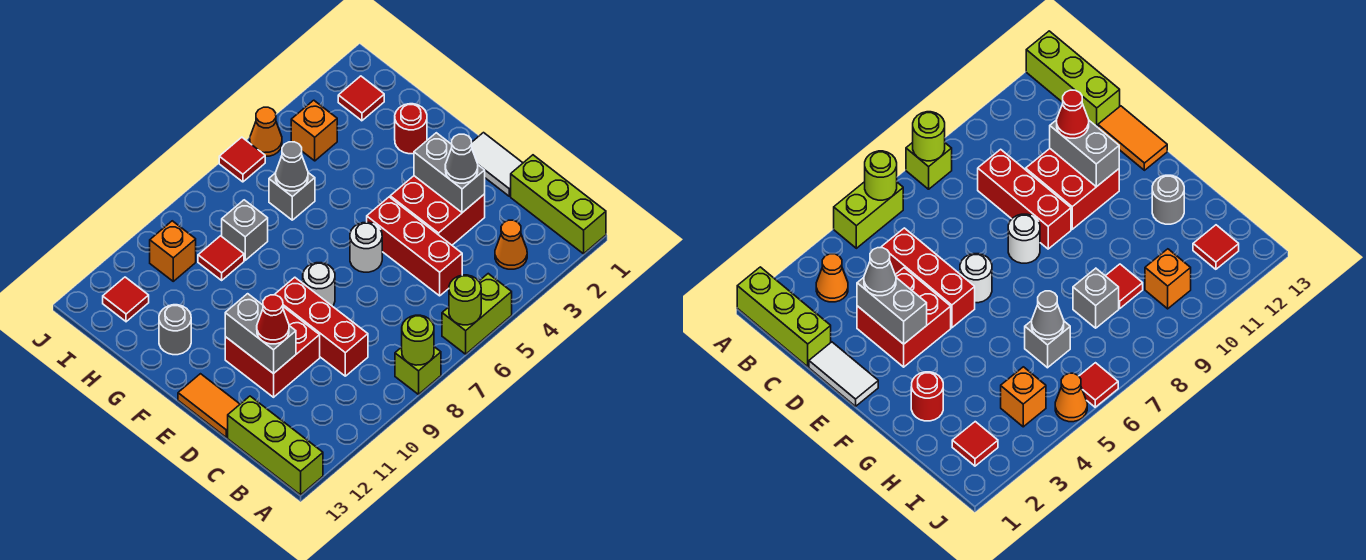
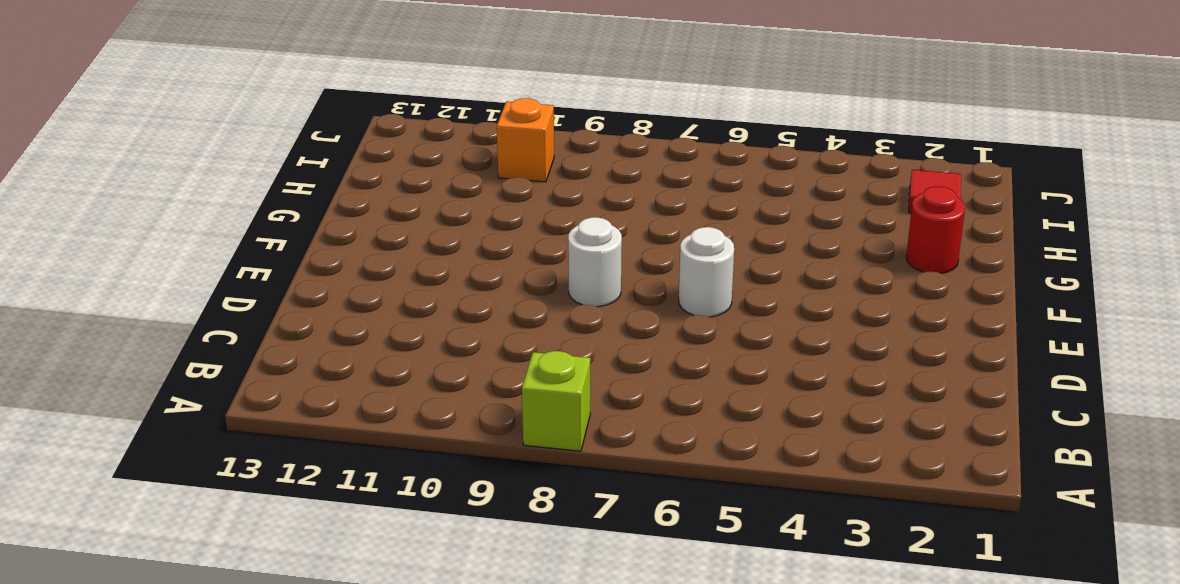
none -> lime brick A1:C1 level 1
none -> lime brick A5:A6 level 1
none -> lime brick A13:C13 level 1
none -> orange cone B3 level 1

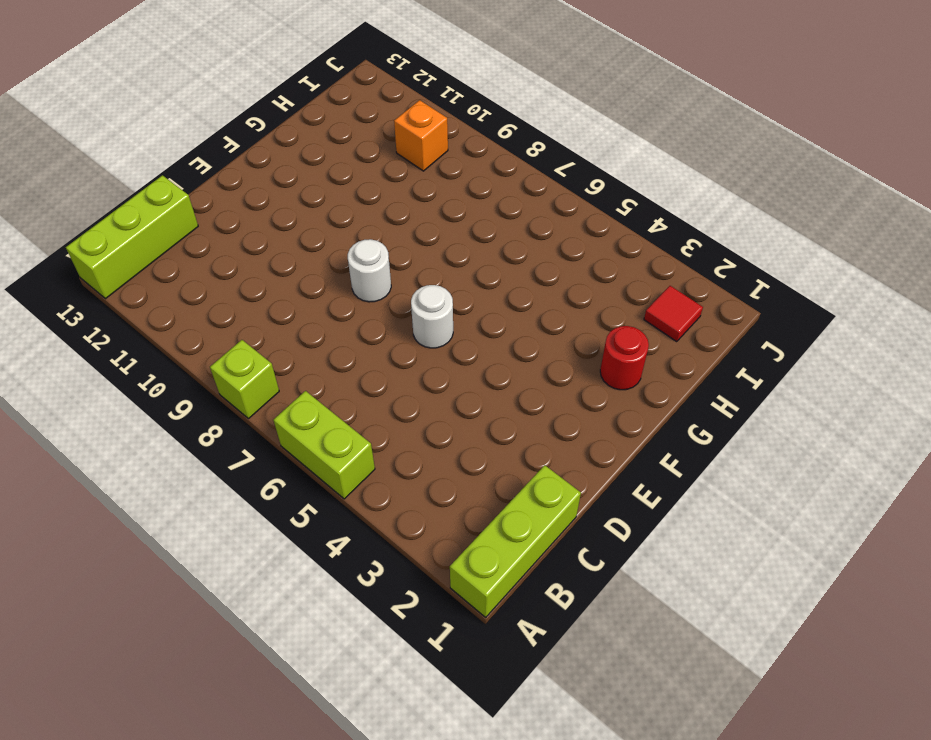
none -> orange cone B3 level 1
none -> red brick C5:E5 level 1
none -> red brick C9:E9 level 1
none -> white tile D1:E1 level 1

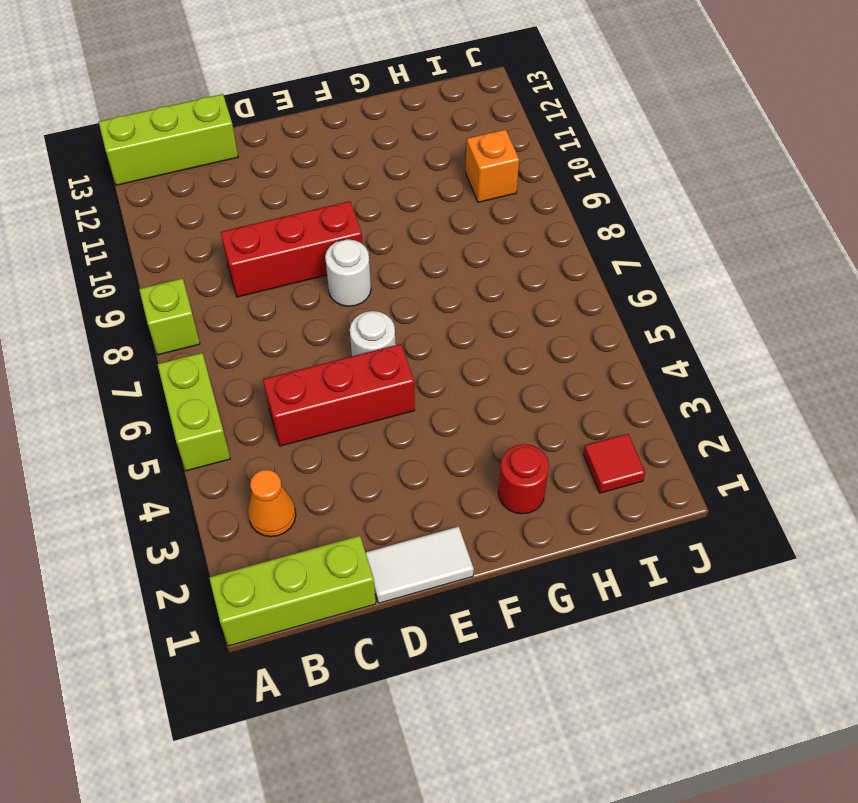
none -> red brick D3:E4 level 1
none -> red brick D10:E11 level 1
none -> orange tile D13:E13 level 1
none -> grey round brick G12 level 1

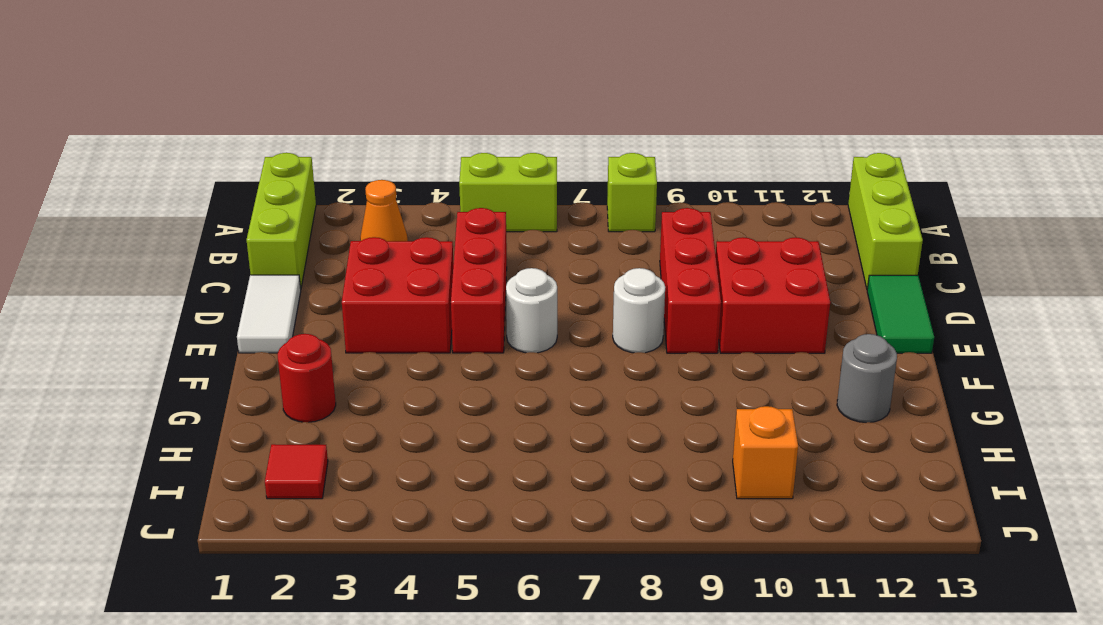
green tile D13:E13 level 1 -> orange tile D13:E13 level 1
none -> grey brick H6 level 1
none -> grey brick H8 level 1
none -> red tile H9 level 1
none -> orange brick I4 level 1

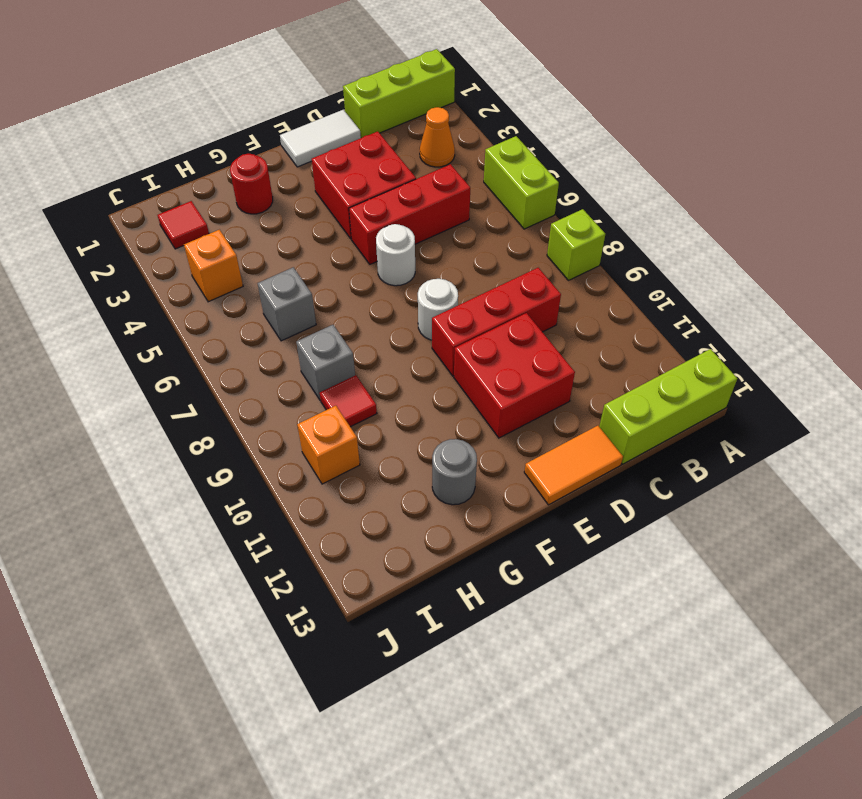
none -> red tile I12 level 1
none -> orange cone J5 level 1
none -> red tile J6 level 1
none -> lime round brick A6 level 2

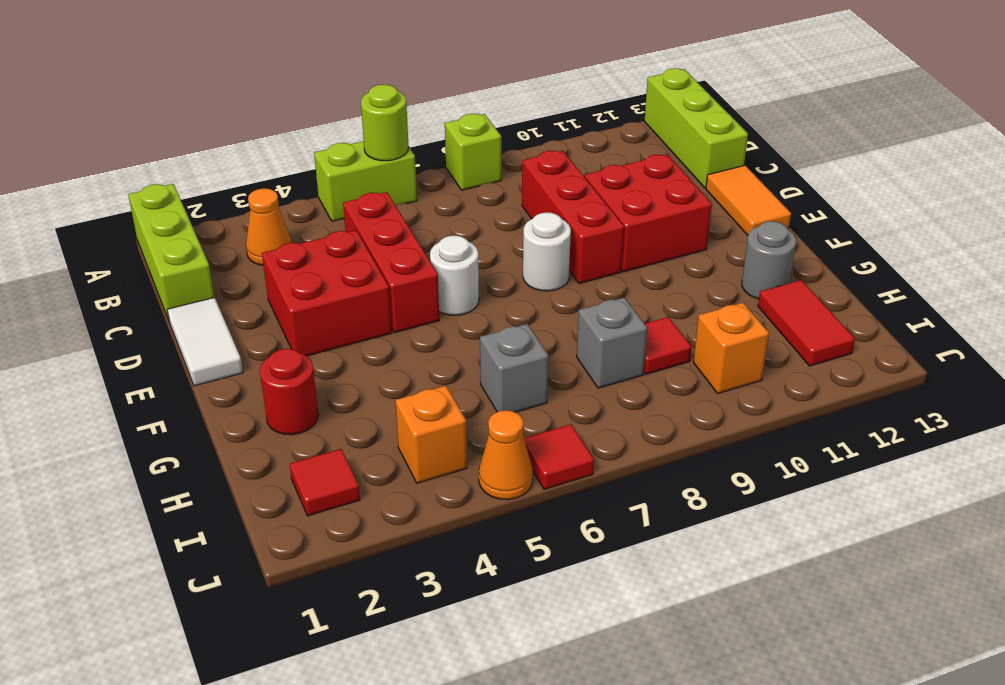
red tile H12:I12 level 1 -> red tile I12 level 1
none -> lime round brick A8 level 2
none -> grey brick D3:E3 level 2
none -> grey brick D11:E11 level 2
none -> grey cone H6 level 2

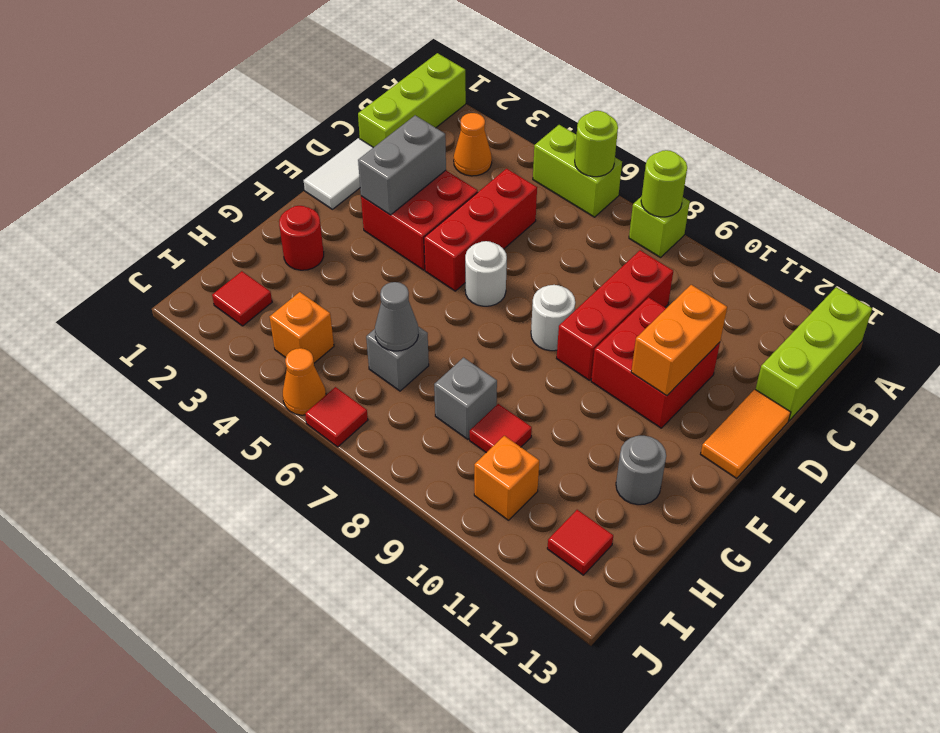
orange brick D11:E11 level 2 -> grey brick D11:E11 level 2
none -> grey cone D3 level 3
none -> red cone D11 level 3

